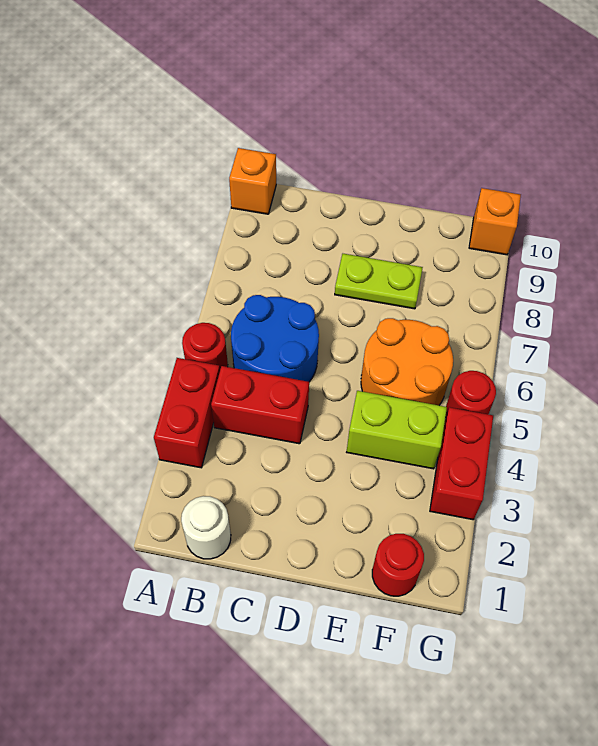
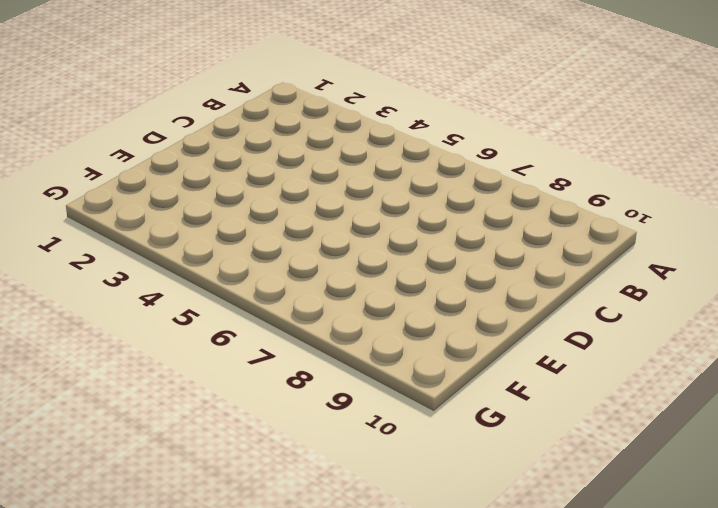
none -> red brick A3:A4 level 1
none -> red round brick A5 level 1
none -> orange brick A10 level 1

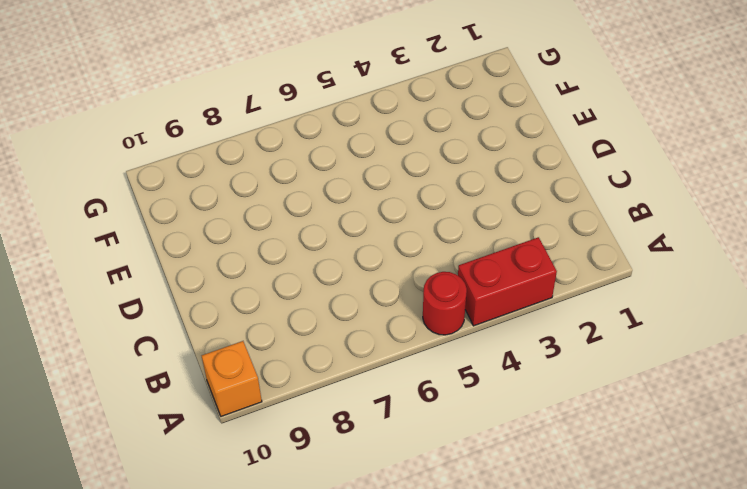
none -> white round brick B1 level 1
none -> red brick B4:C4 level 1
none -> blue round brick B5:C6 level 1

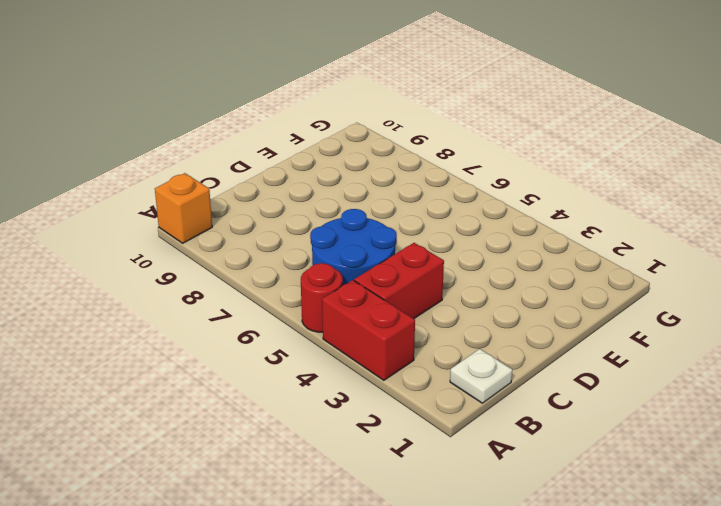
white plate B1 level 1 -> white round brick B1 level 1
none -> lime plate D8:E8 level 1
none -> lime brick E4:F4 level 1
none -> orange round brick E5:F6 level 1

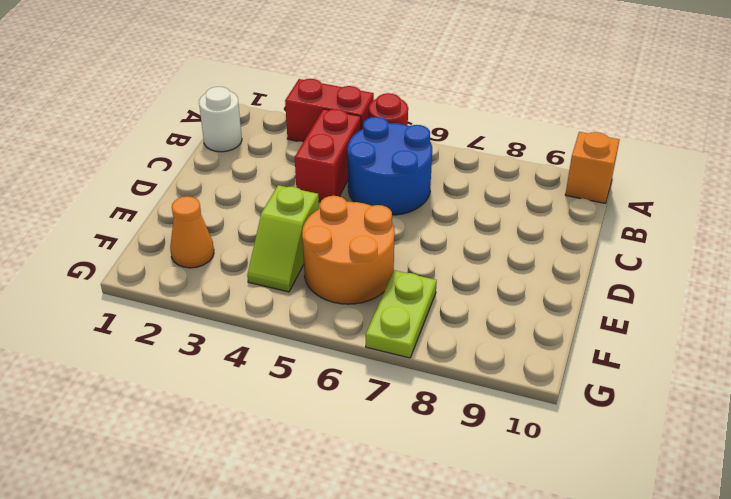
lime slope E4:F4 level 1 top E -> lime brick E4:F4 level 1
orange cone F2 level 1 -> none
lime plate F7:G7 level 1 -> lime plate D8:E8 level 1
none -> red round brick F1 level 1
none -> red brick G3:G4 level 1
none -> red round brick G5 level 1

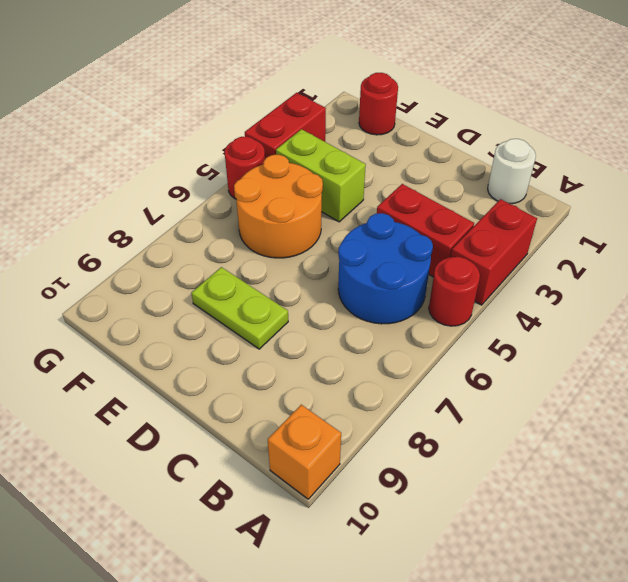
none -> orange brick G10 level 1

